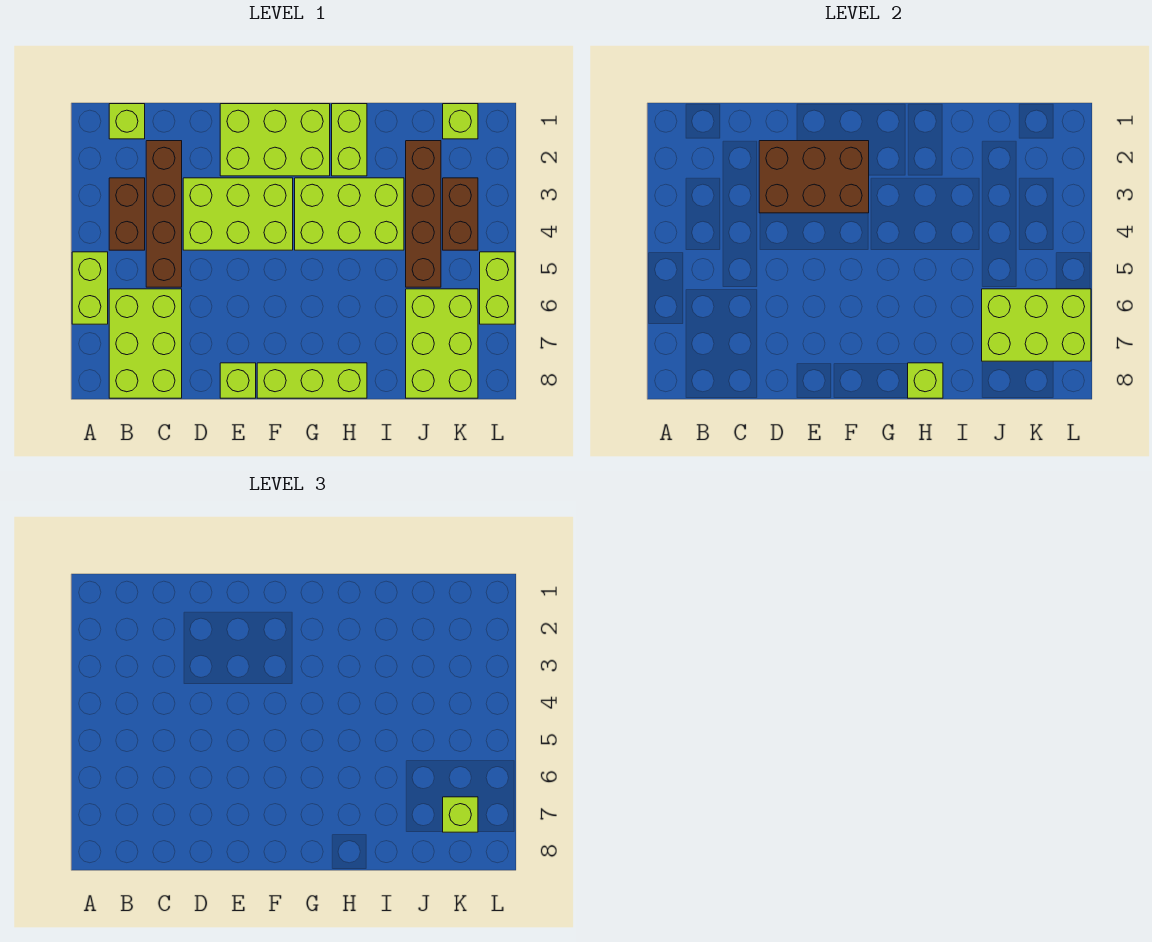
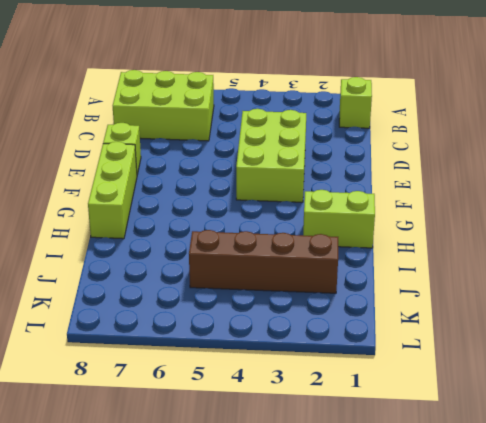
none -> lime brick A5:A6 level 1
none -> brown brick B3:B4 level 1
none -> brown brick C2:C5 level 1

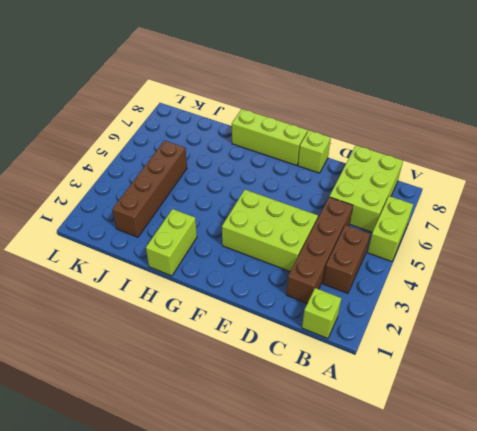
none -> lime brick E1:G2 level 1
none -> lime brick G3:I4 level 1
none -> lime brick J6:K8 level 1

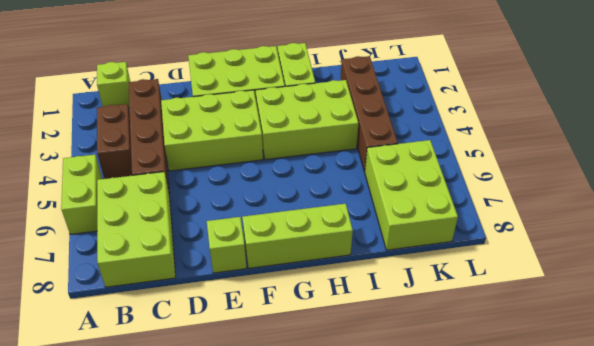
none -> lime brick K1 level 1
none -> brown brick K3:K4 level 1
none -> lime brick L5:L6 level 1

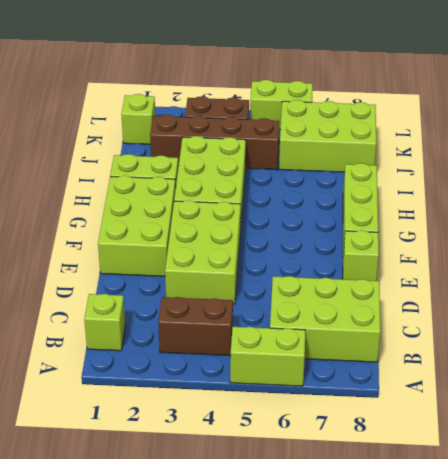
none -> brown brick C2:C5 level 1
none -> brown brick D2:F3 level 2
none -> lime brick H8 level 2

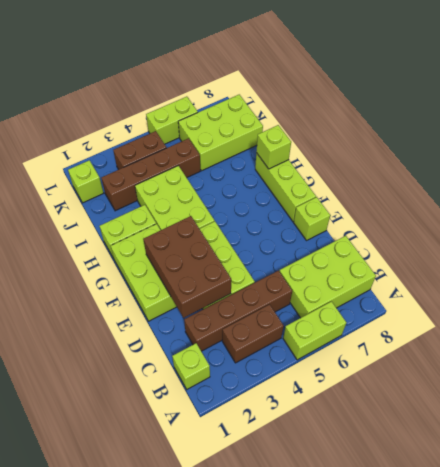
none -> lime brick J6:L7 level 2
none -> lime brick K7 level 3

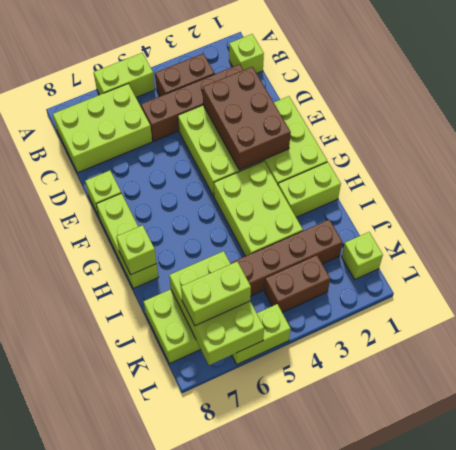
lime brick K6:K7 level 3 -> lime brick K7 level 3

